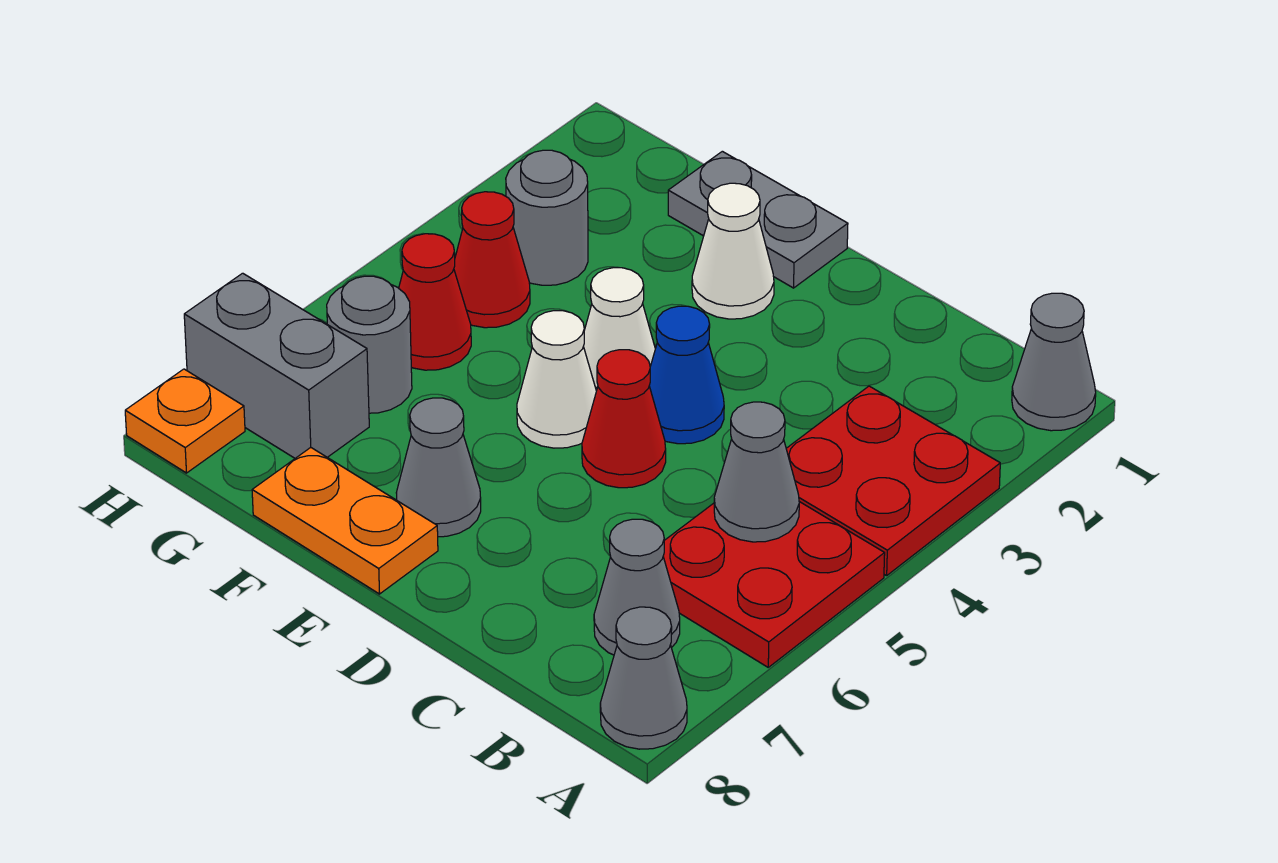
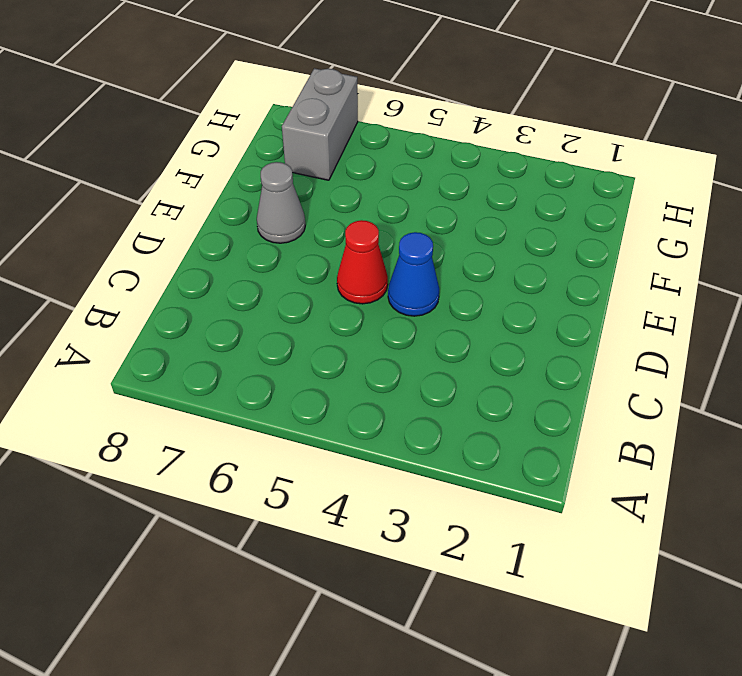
none -> grey cone A1 level 1
none -> red plate A3:B4 level 1
none -> red plate A5:B6 level 1

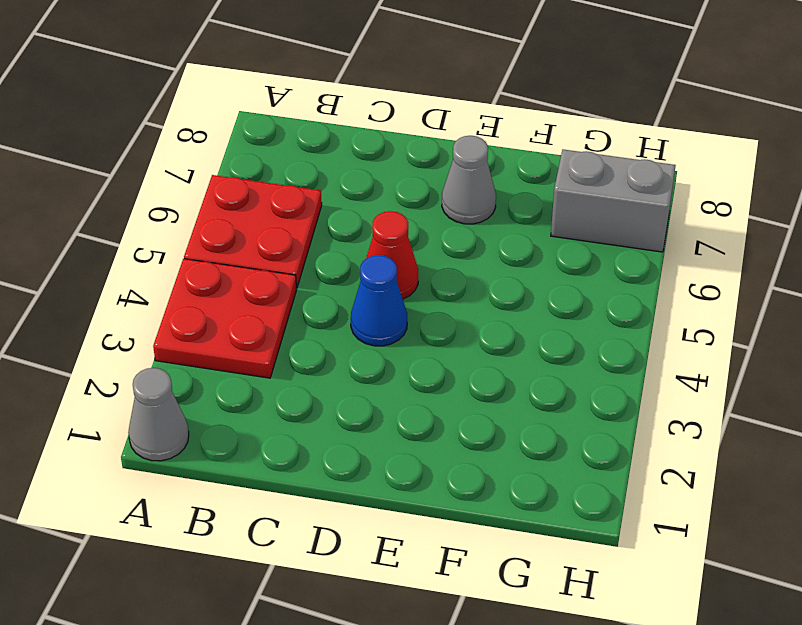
none -> grey cone A8 level 1
none -> grey cone B7 level 1
none -> grey plate E1:F1 level 1

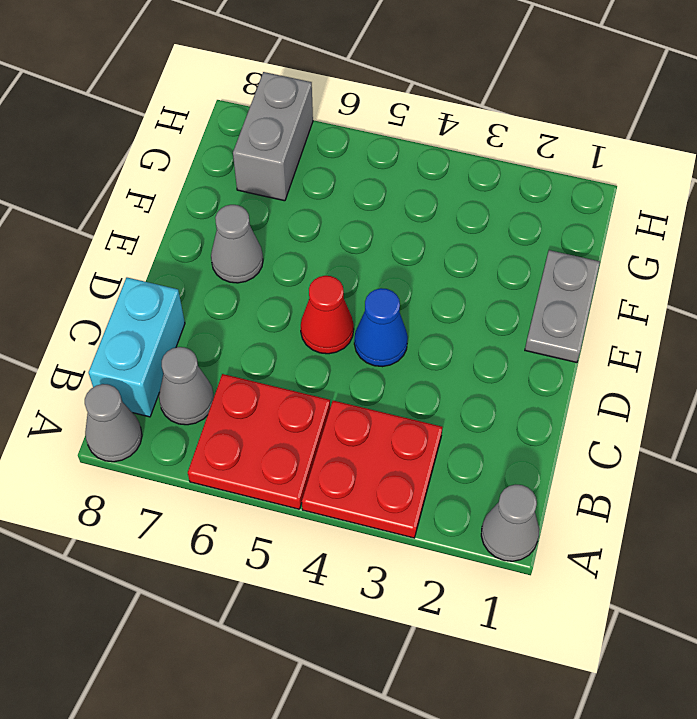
cyan brick B8:C8 level 1 -> none
none -> white cone E2 level 1
none -> white cone E4 level 1
none -> white cone E5 level 1

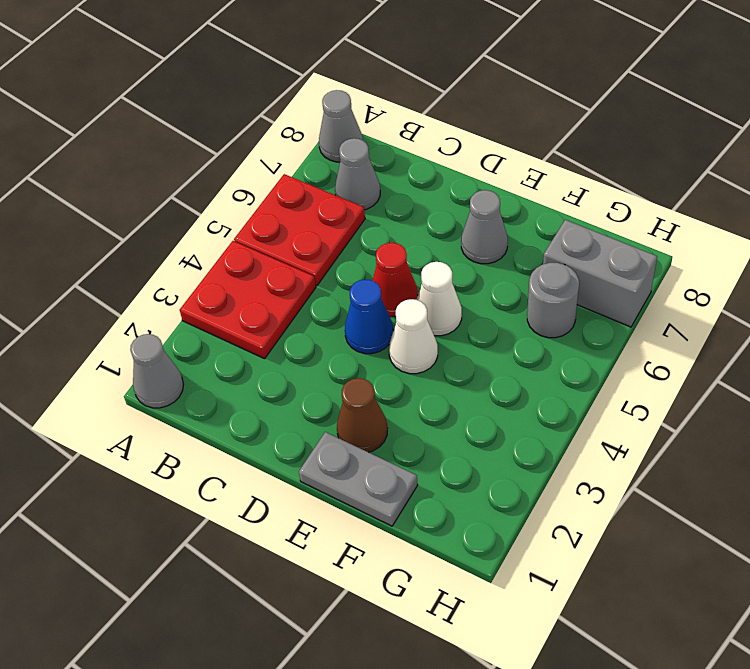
brown cone E2 level 1 -> white cone E2 level 1
none -> orange plate E8:F8 level 1
none -> grey round brick G3 level 1
none -> red cone G4 level 1

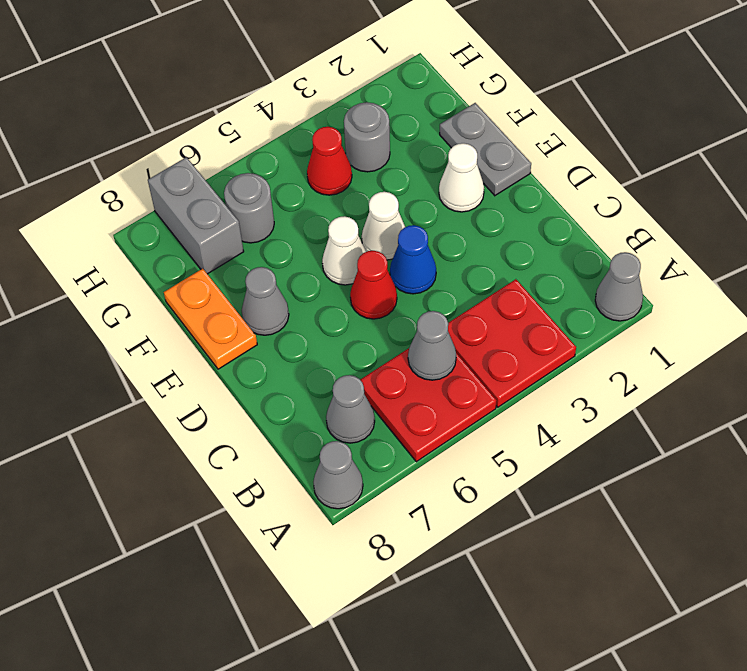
none -> red cone G5 level 1
none -> orange plate H8 level 1

